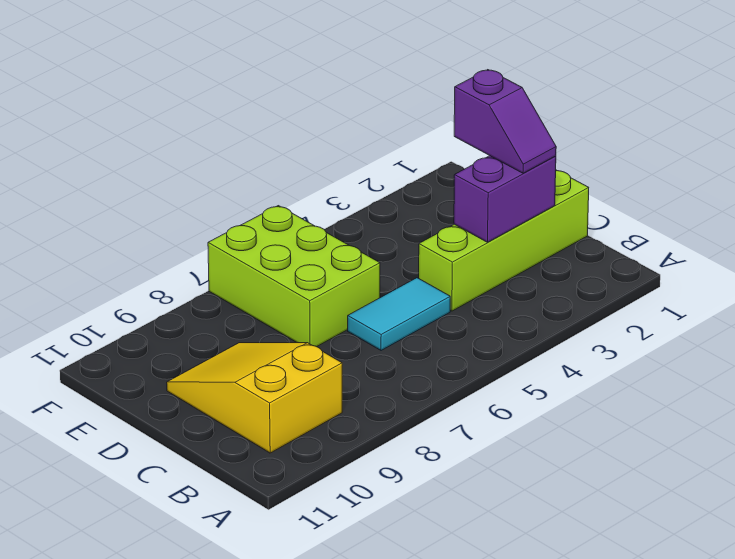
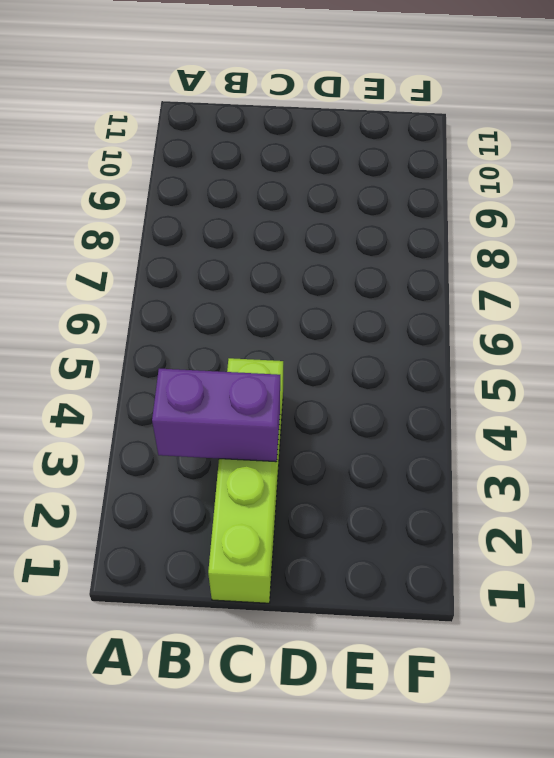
purple brick B3:C3 level 2 -> purple brick C2:C3 level 2
none -> yellow slope B9:D10 level 1 top B
none -> cyan tile C5:C6 level 1

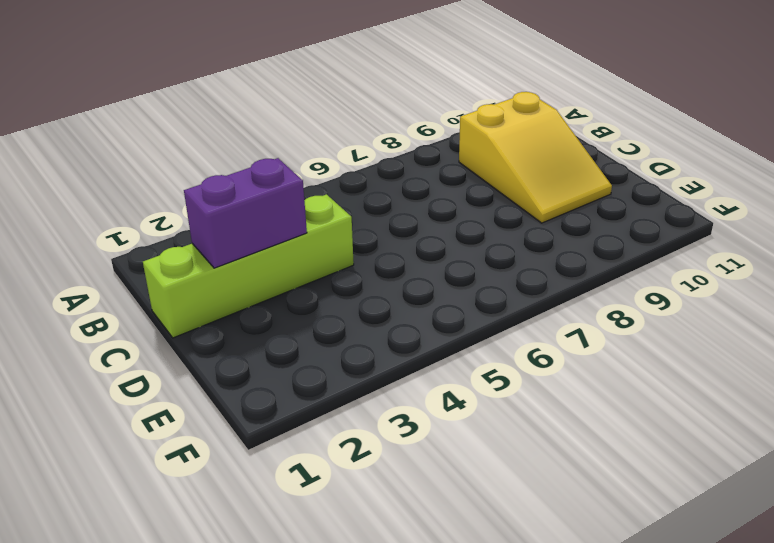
none -> cyan tile C5:C6 level 1
none -> lime brick D6:F7 level 1

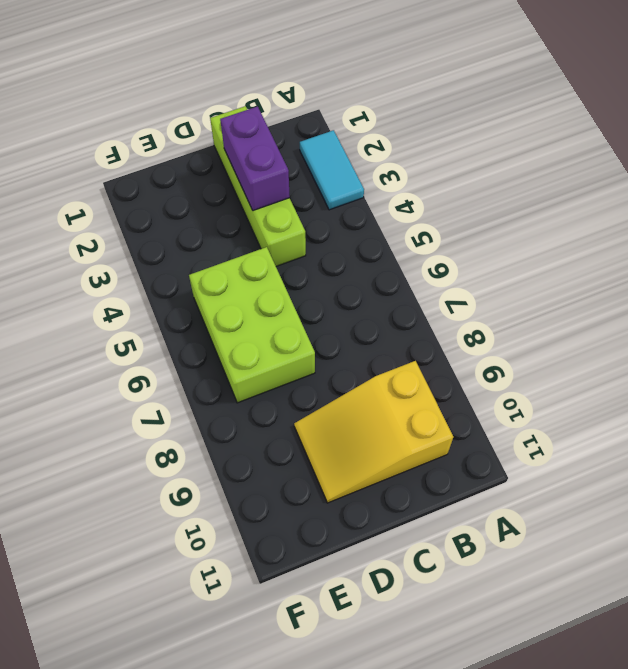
cyan tile A2:A3 level 1 -> cyan tile C5:C6 level 1
lime brick D5:E7 level 1 -> lime brick D6:F7 level 1
none -> purple slope C2:D2 level 3 top D

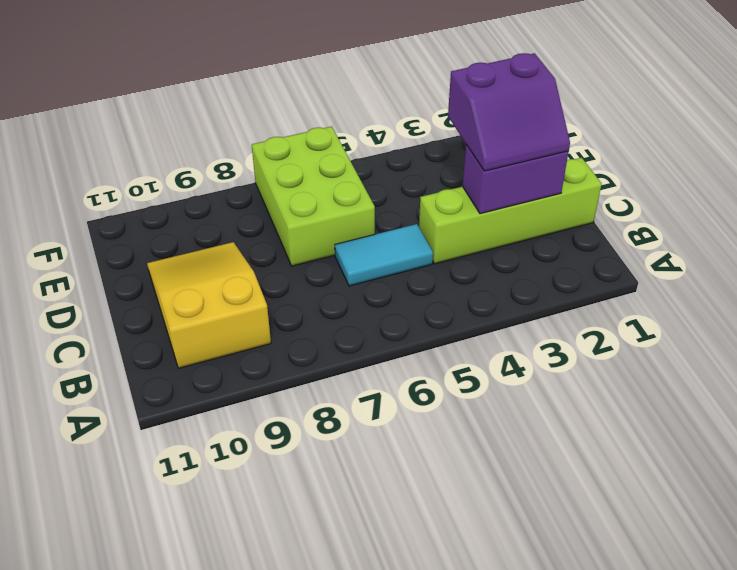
purple slope C2:D3 level 3 top D -> purple slope C2:D2 level 3 top D

